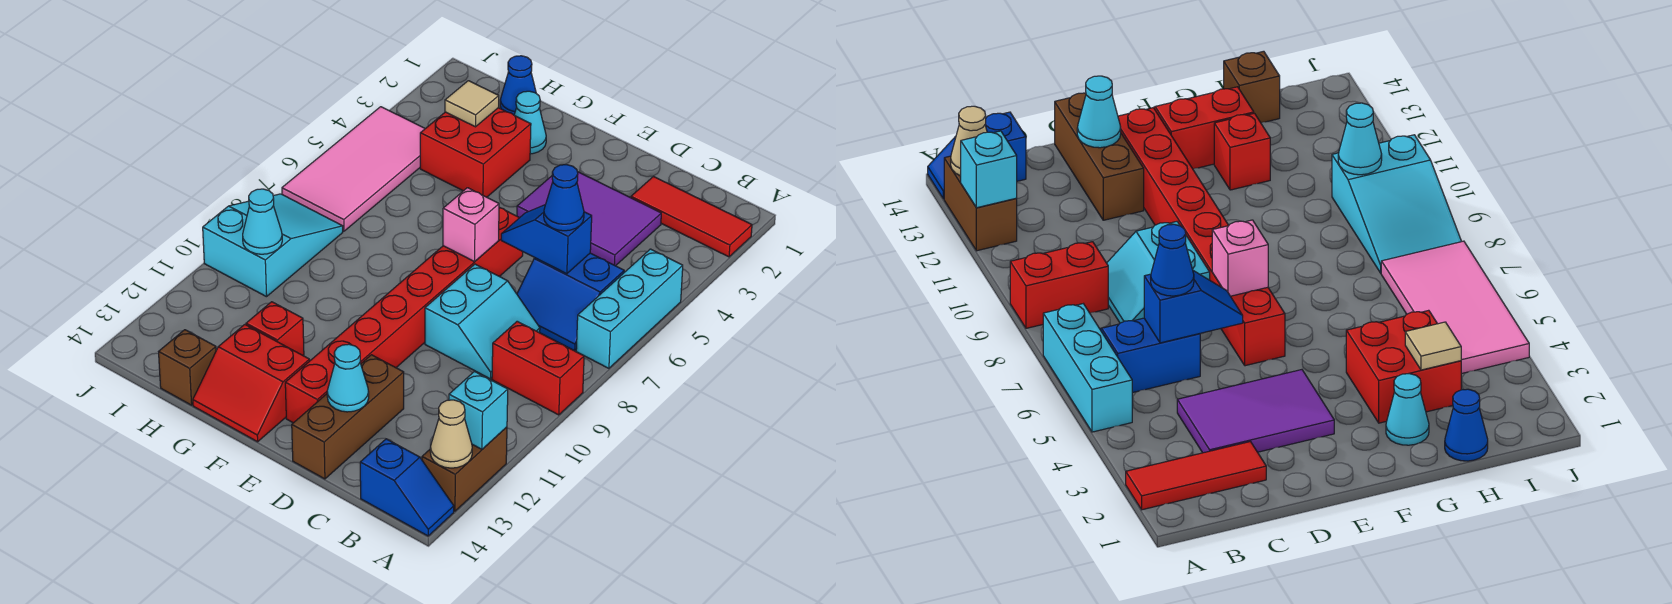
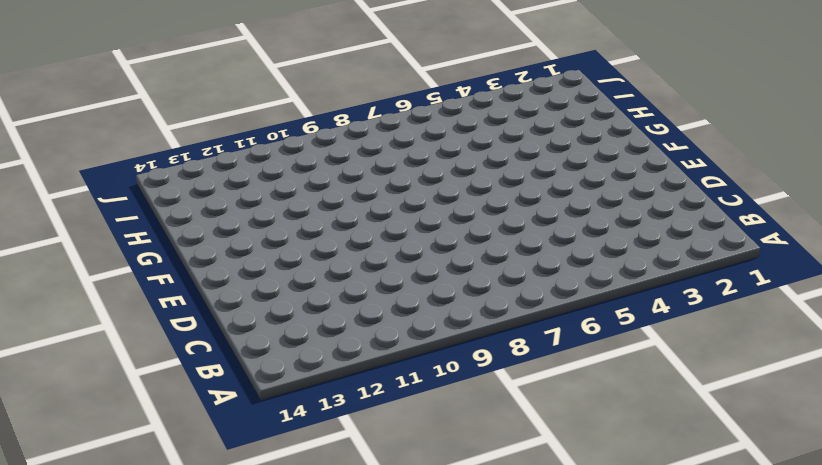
none -> red tile A2:C2 level 1
none -> cyan brick A5:A7 level 1
none -> red brick A9:B9 level 1

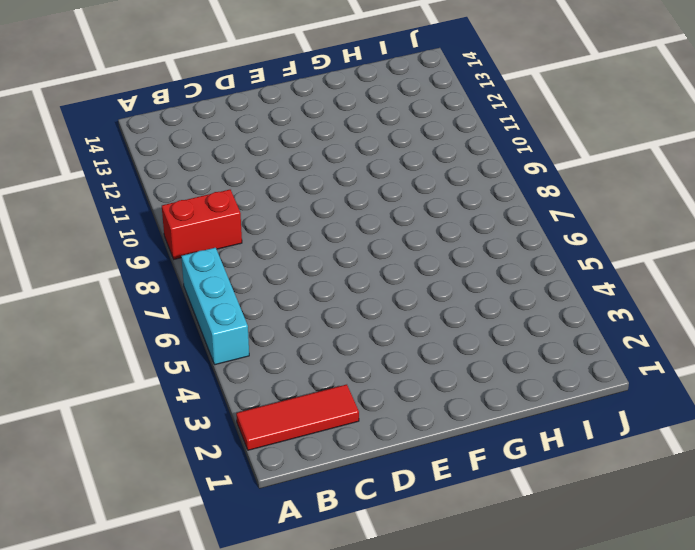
none -> brown brick A12:A13 level 1
none -> blue slope A14:B14 level 1 top B
none -> blue slope B6:C7 level 1 top 6

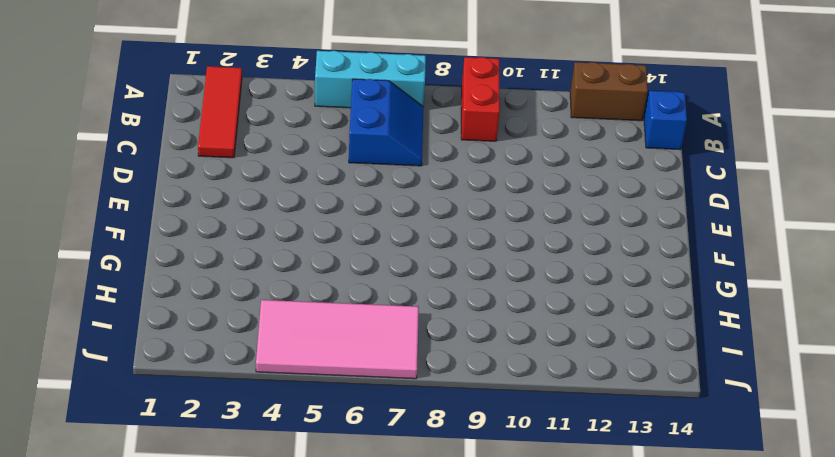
none -> purple tile C3:E4 level 1
none -> cyan slope C8:D9 level 1 top D
none -> brown brick D12:D14 level 1

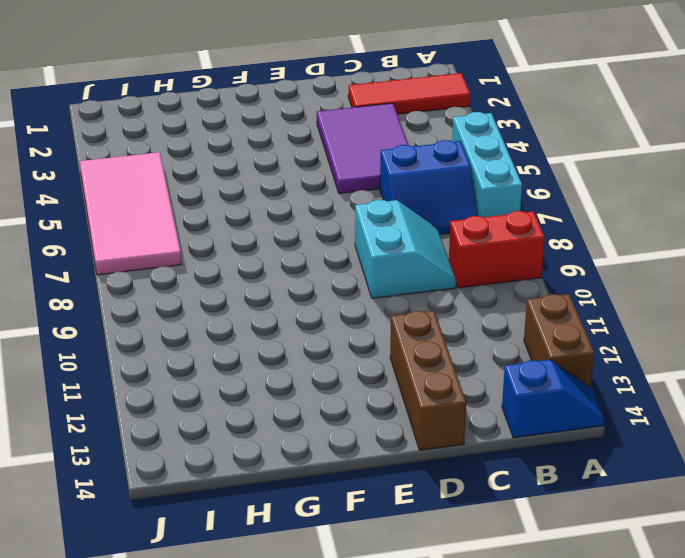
purple tile C3:D5 level 1 -> purple tile C3:E4 level 1
none -> red brick E6:E13 level 1
none -> red slope F13:G14 level 1 top 13
none -> cyan cone G2 level 1

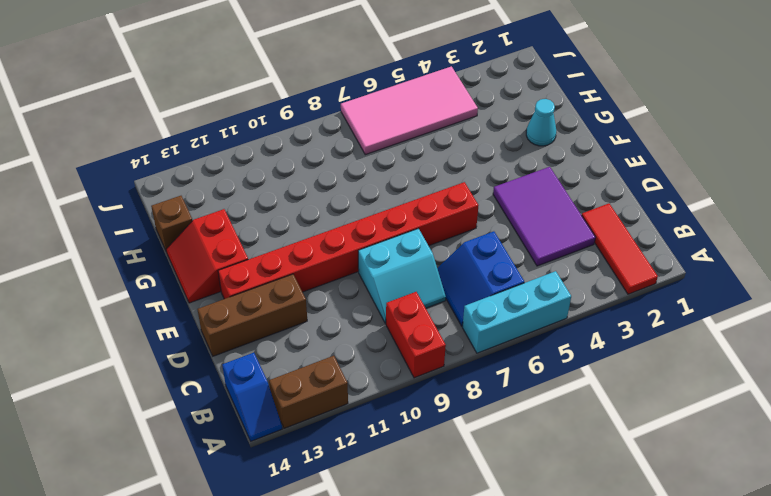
none -> red brick G3:H4 level 1
none -> red brick G12 level 1
none -> blue cone H1 level 1

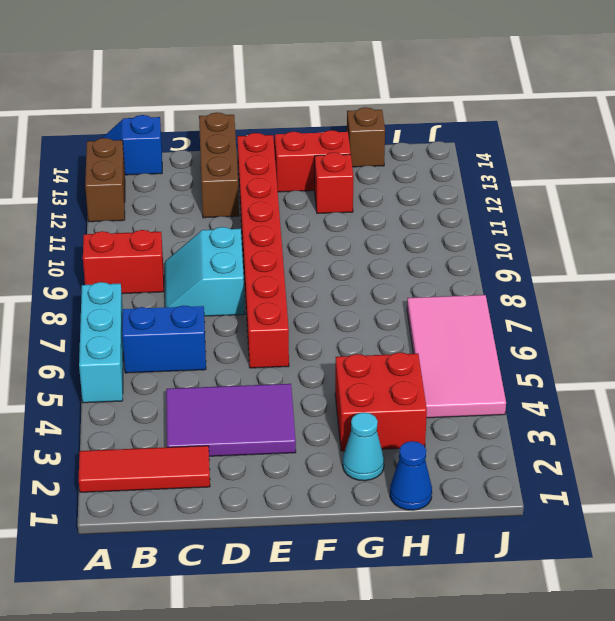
none -> cyan slope I8:J10 level 1 top 10
none -> cyan brick A12 level 2
none -> tan cone A13 level 2

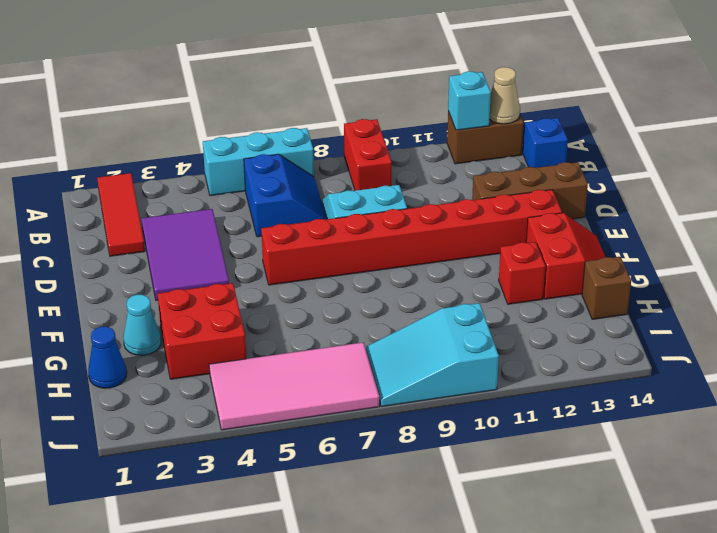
none -> blue slope C6:D6 level 2 top C
none -> cyan cone D13 level 2
none -> pink brick E7 level 2

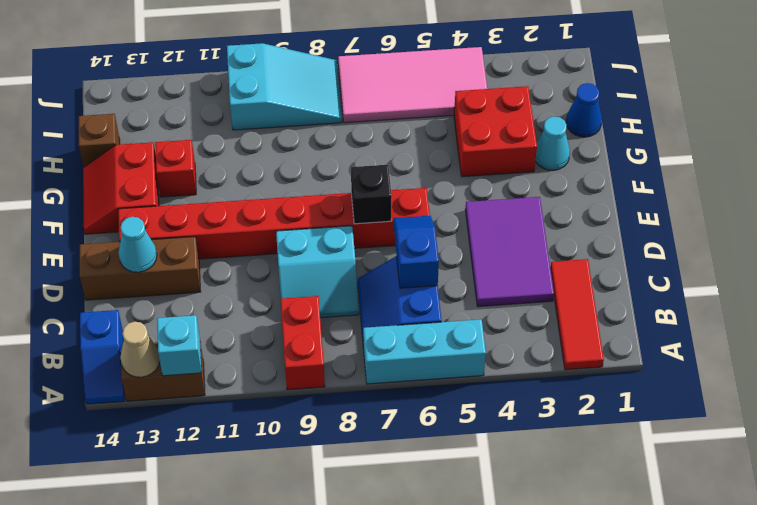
black brick E7 level 2 -> pink brick E7 level 2
none -> tan tile H3 level 2
none -> cyan cone I10 level 2
none -> blue cone C6 level 3

